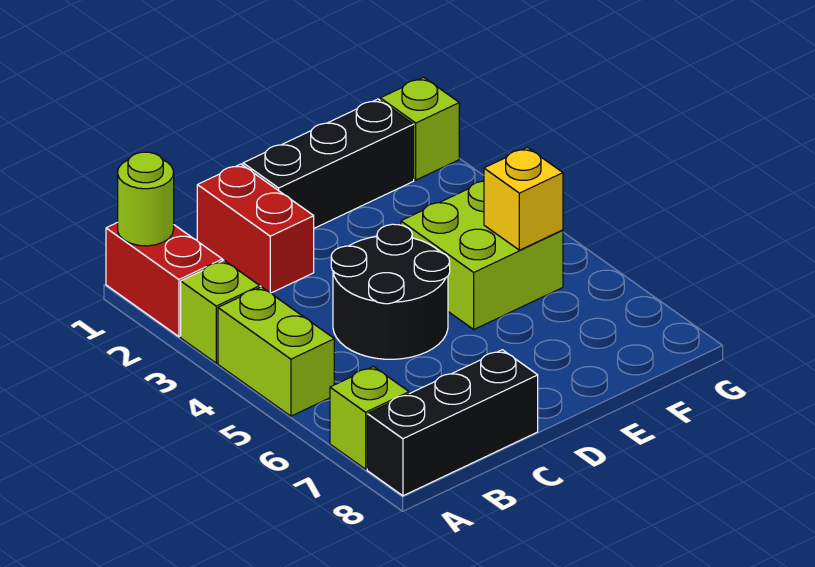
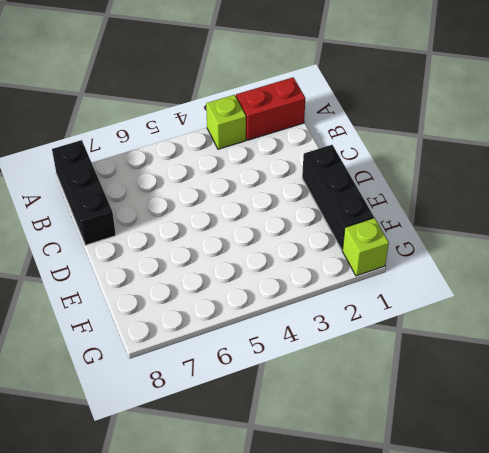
none -> lime brick A4:A5 level 1
none -> lime brick A7 level 1
none -> red brick C1:C2 level 1

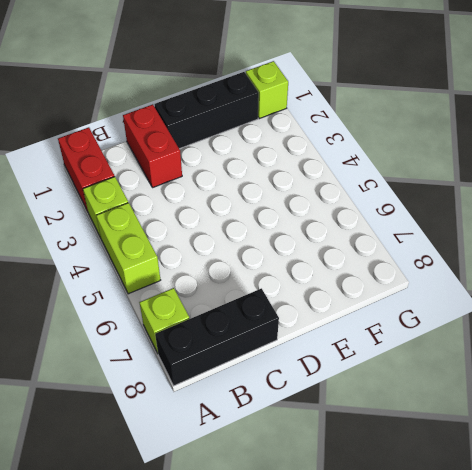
none -> black round brick C4:D5 level 1
none -> lime brick E4:F5 level 1
none -> lime round brick A1 level 2

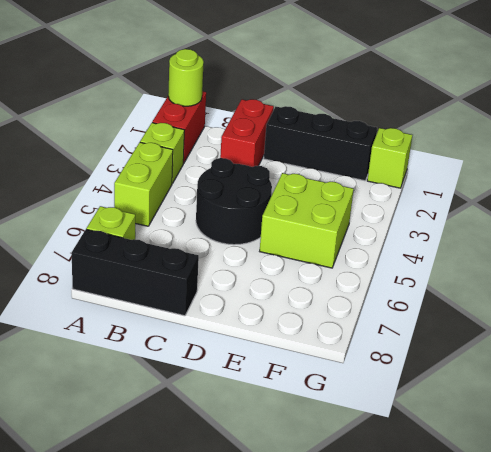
none -> yellow brick F5 level 2

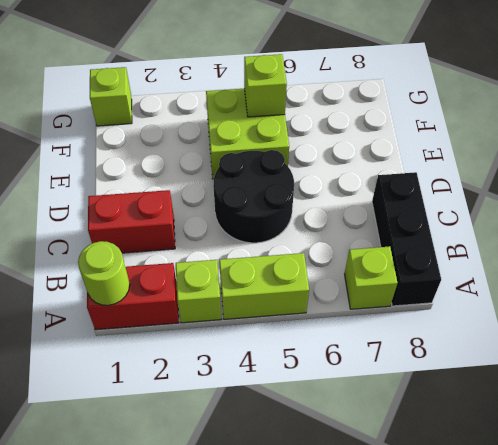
lime brick F5 level 2 -> yellow brick F5 level 2
none -> black brick D1:F1 level 1

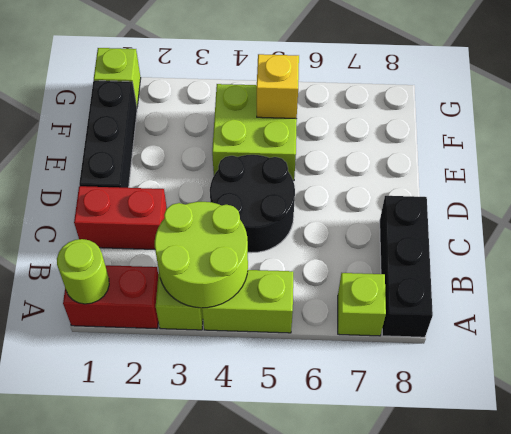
lime round brick A3:B4 level 2 -> none

